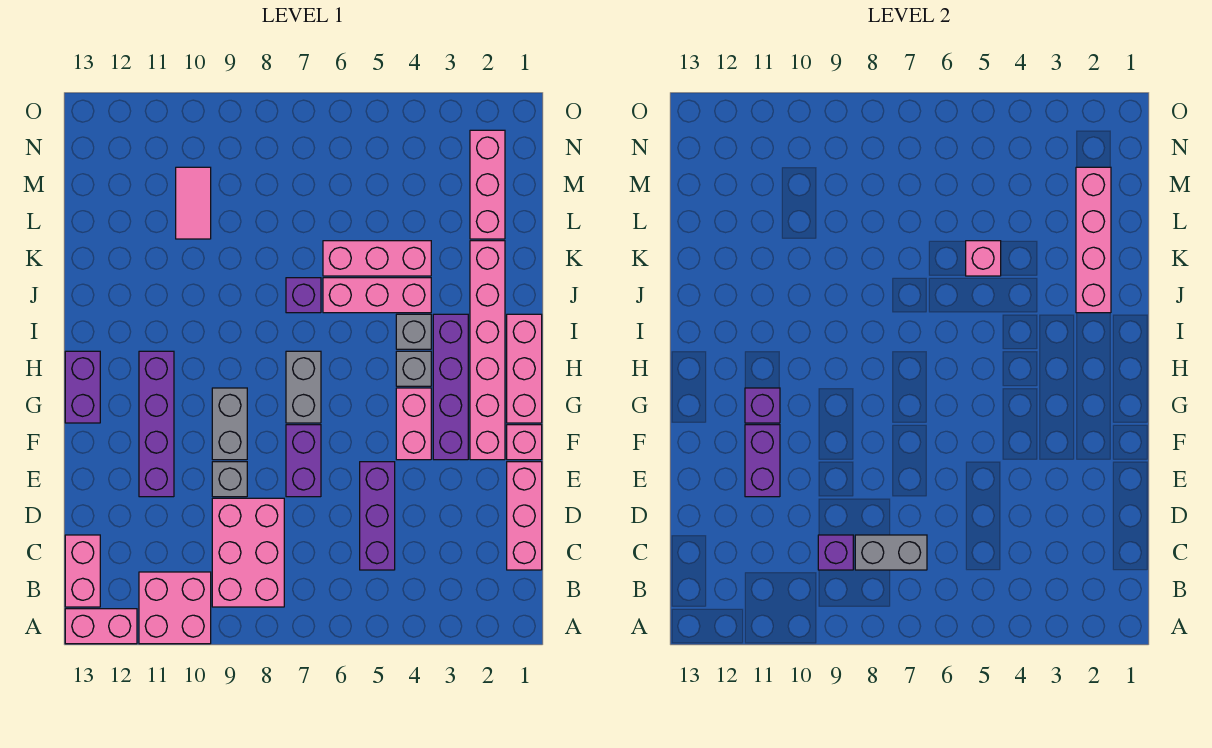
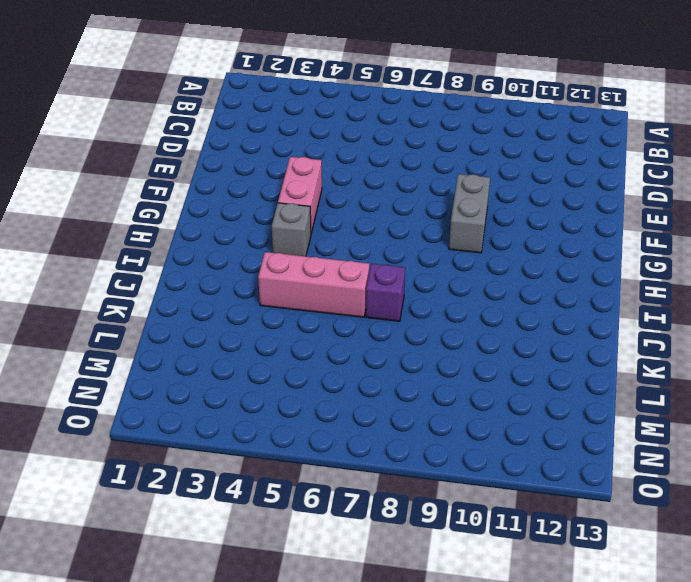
none -> pink brick A10:B11 level 1
none -> pink brick A12:A13 level 1
none -> pink brick B8:D9 level 1
none -> pink brick B13:C13 level 1

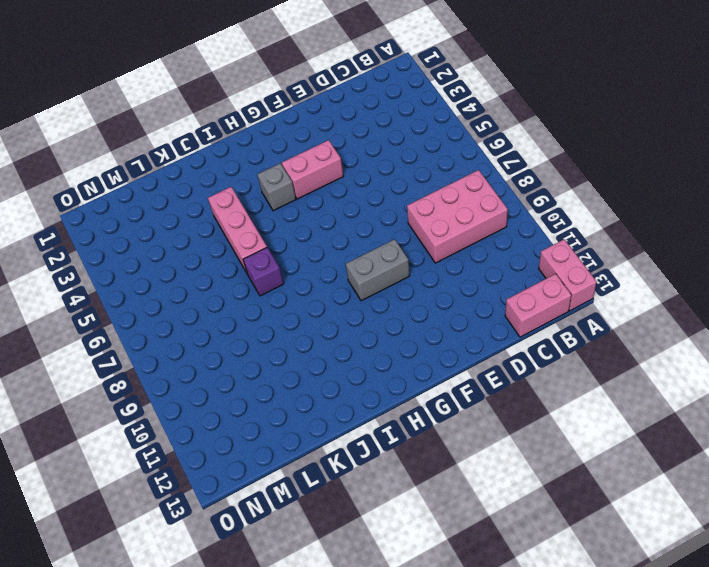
none -> pink brick A10:B11 level 1
none -> pink brick C1:E1 level 1
none -> purple brick C5:E5 level 1
none -> purple brick E7:F7 level 1

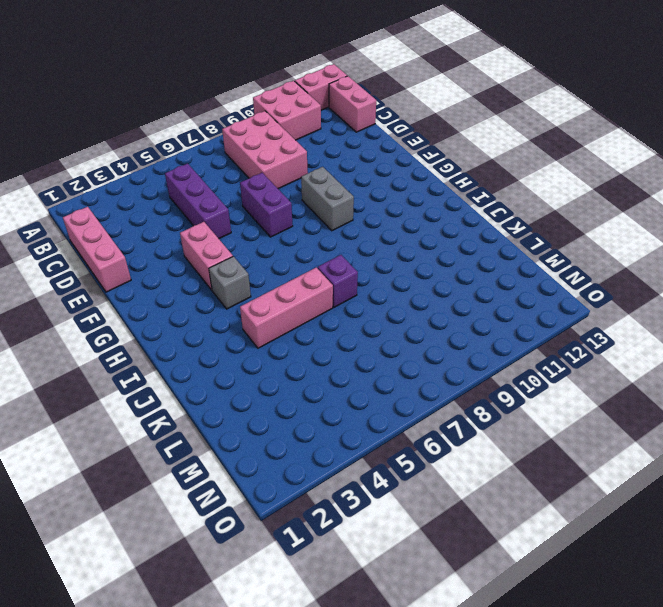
none -> grey brick E9 level 1
none -> purple brick E11:H11 level 1
none -> pink brick F1 level 1
none -> pink brick F2:K2 level 1

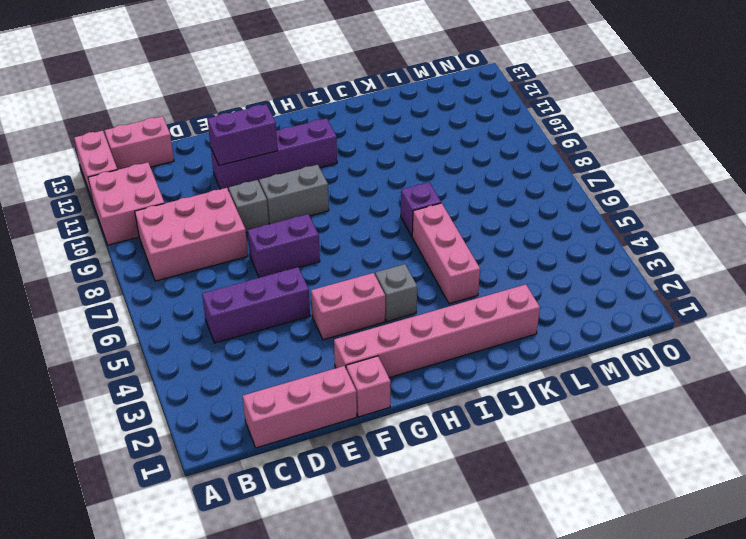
none -> purple brick F3:I3 level 1
none -> pink brick G1:I1 level 1
none -> grey brick G7:H7 level 1
none -> purple brick G13:H13 level 1

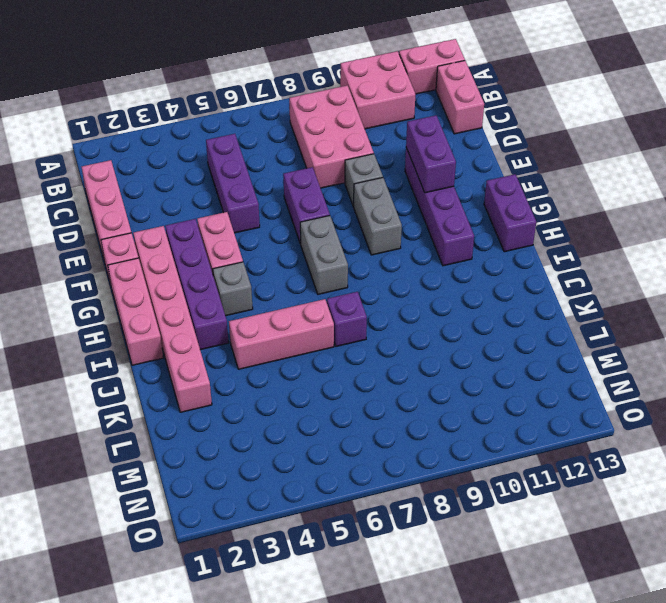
none -> grey brick I4 level 1
none -> pink brick K4:K6 level 1
none -> pink brick L2:N2 level 1
none -> pink tile L10:M10 level 1

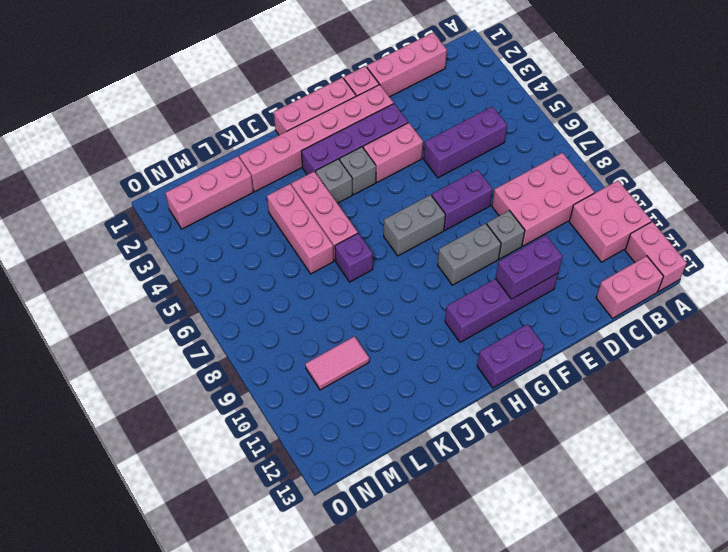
none -> grey brick C7:C8 level 2
none -> purple brick C9 level 2
none -> purple brick G11 level 2
none -> pink brick J2:M2 level 2

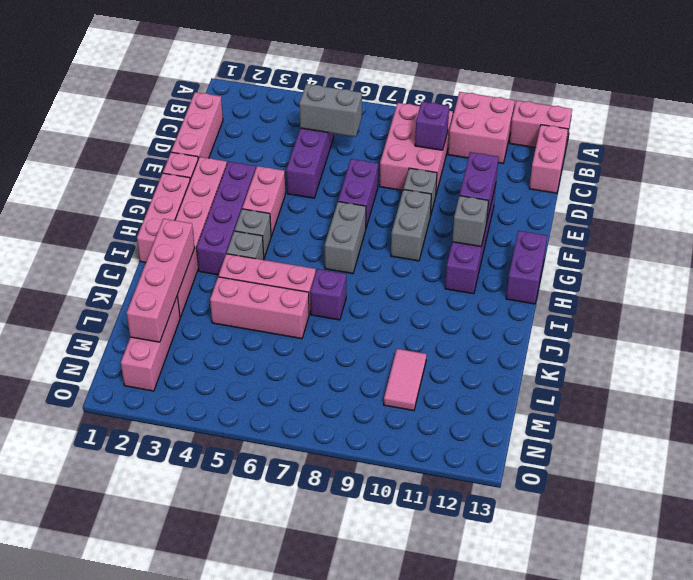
grey brick C5:C6 level 2 -> grey brick C7:C8 level 2
grey brick G11 level 2 -> purple brick G11 level 2
none -> pink brick K5 level 2

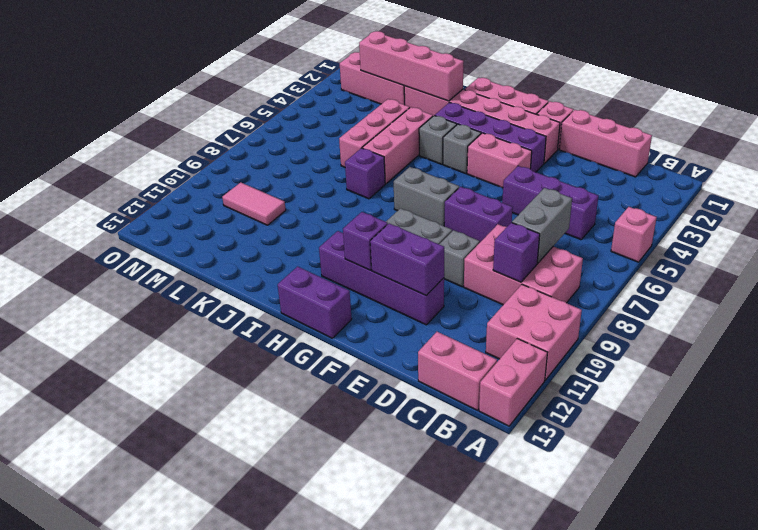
pink brick A5 level 1 -> pink brick K5 level 2

